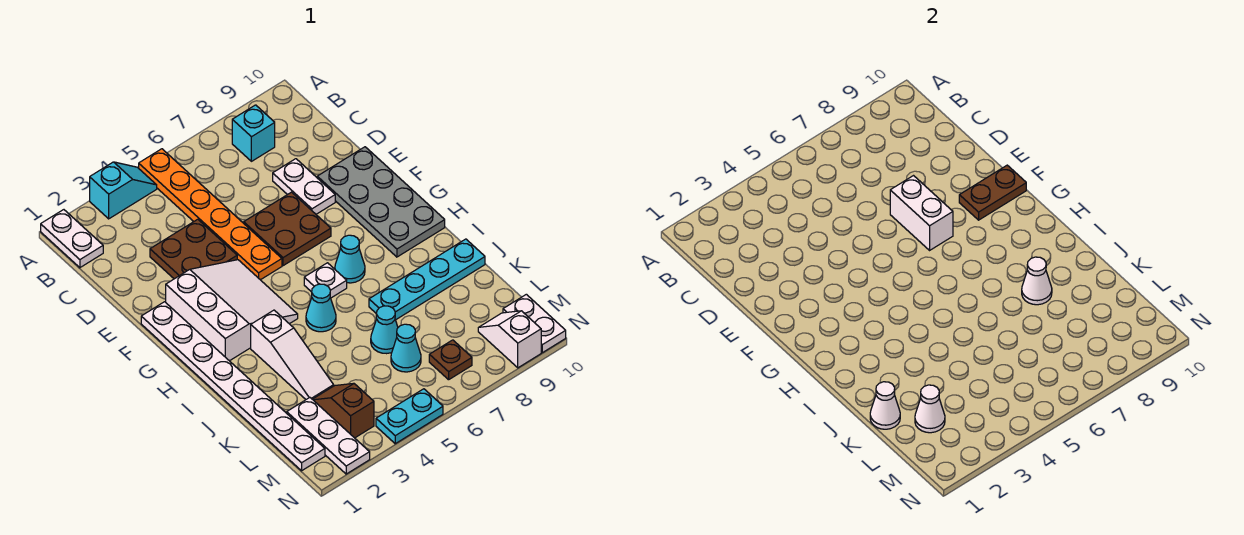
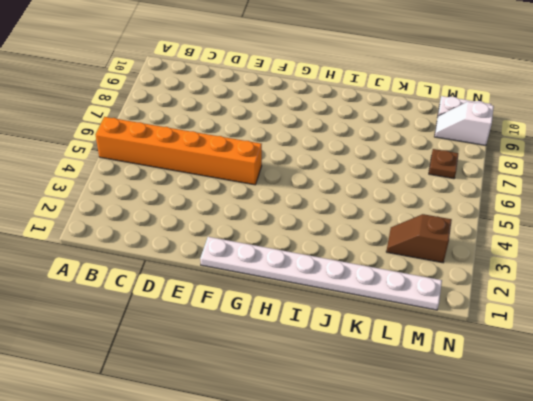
orange brick A5:F5 level 1 -> orange plate A5:F5 level 1
none -> white plate A1:B1 level 1
none -> cyan slope A3:A4 level 1 top 3
none -> cyan brick B8 level 1

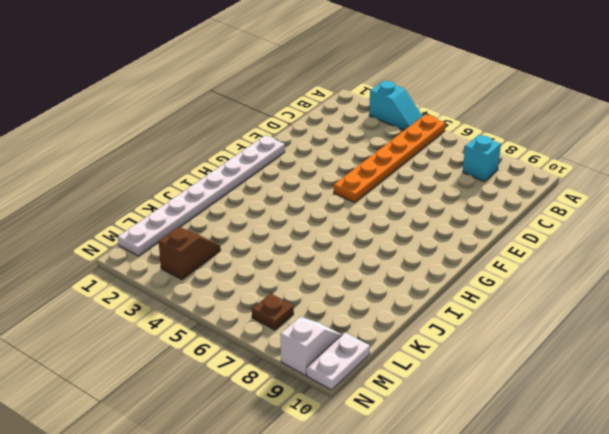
none -> white plate A1:B1 level 1
none -> brown plate D3:E4 level 1
none -> white plate D8:E8 level 1

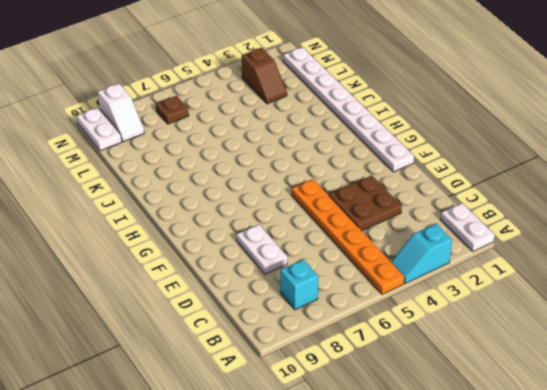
none -> brown plate E6:F7 level 1
none -> grey plate E9:H10 level 1
none -> white slope F2:H4 level 1 top 2

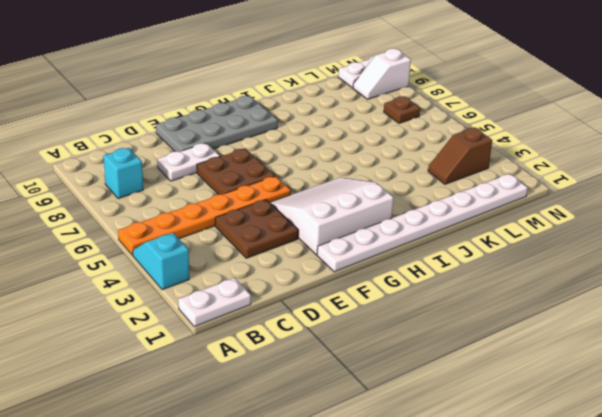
none -> white plate H6 level 1
none -> cyan cone H7 level 1
none -> white slope I3:K3 level 1 top I

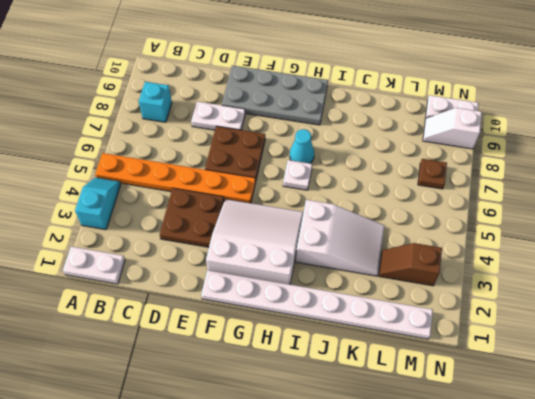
white slope I3:K4 level 1 top I -> white slope I3:K3 level 1 top I
none -> cyan cone I5 level 1
none -> cyan plate J7:J10 level 1
none -> cyan cone K6 level 1

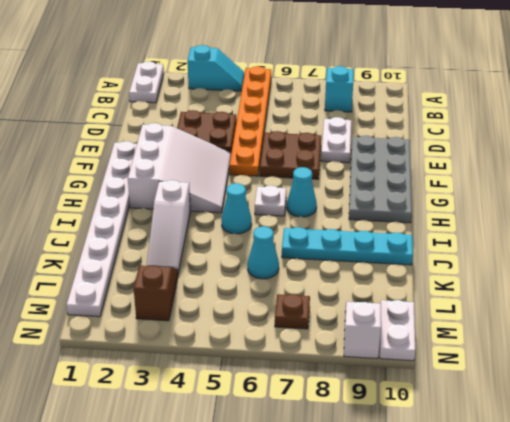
none -> white plate L2:N2 level 1
none -> cyan cone L6 level 1
none -> cyan plate N4:N5 level 1

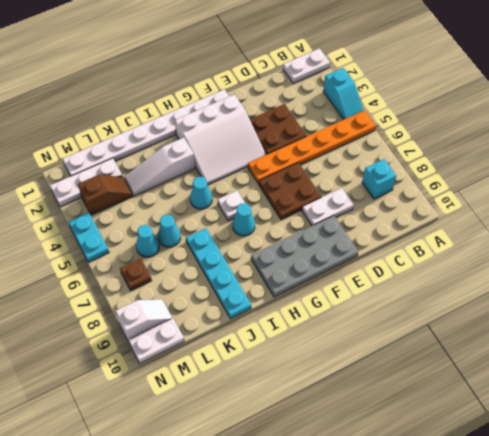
none -> white brick E7:F7 level 2
none -> brown plate F9:F10 level 2
none -> white cone J8 level 2

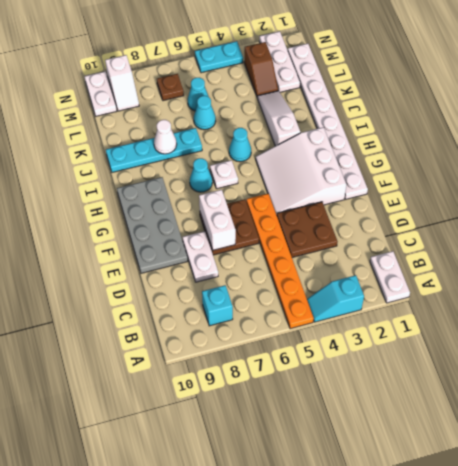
none -> brown plate F9:F10 level 2
none -> white cone K1 level 2
none -> white cone L2 level 2

